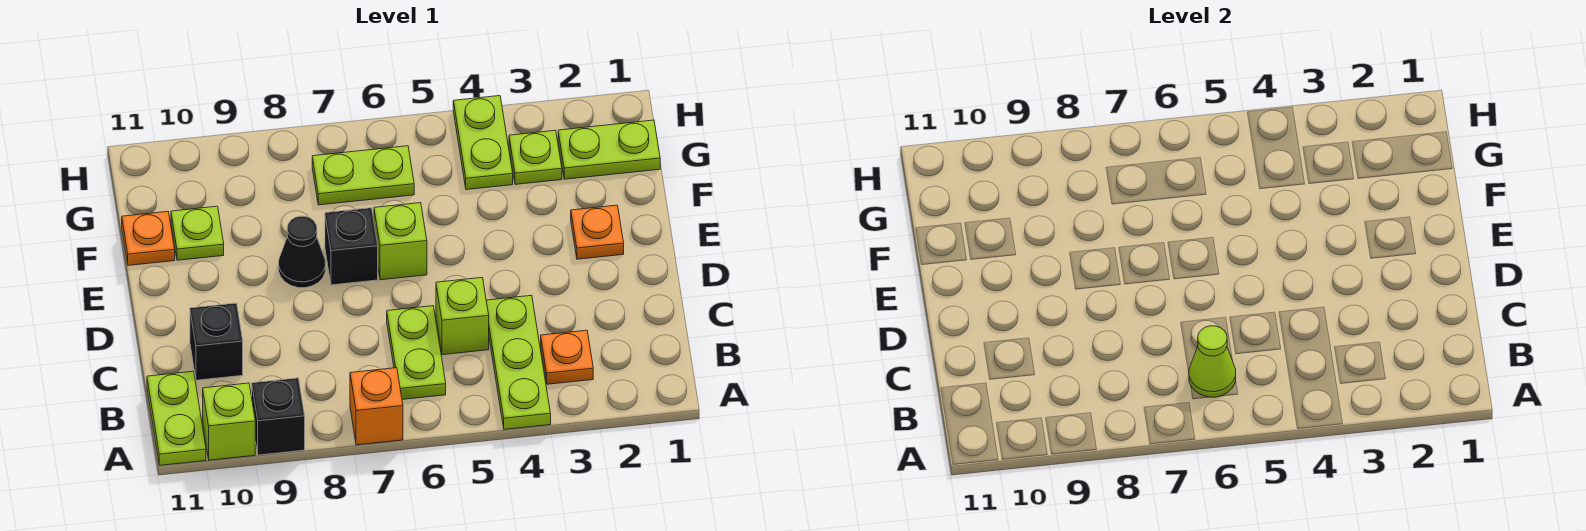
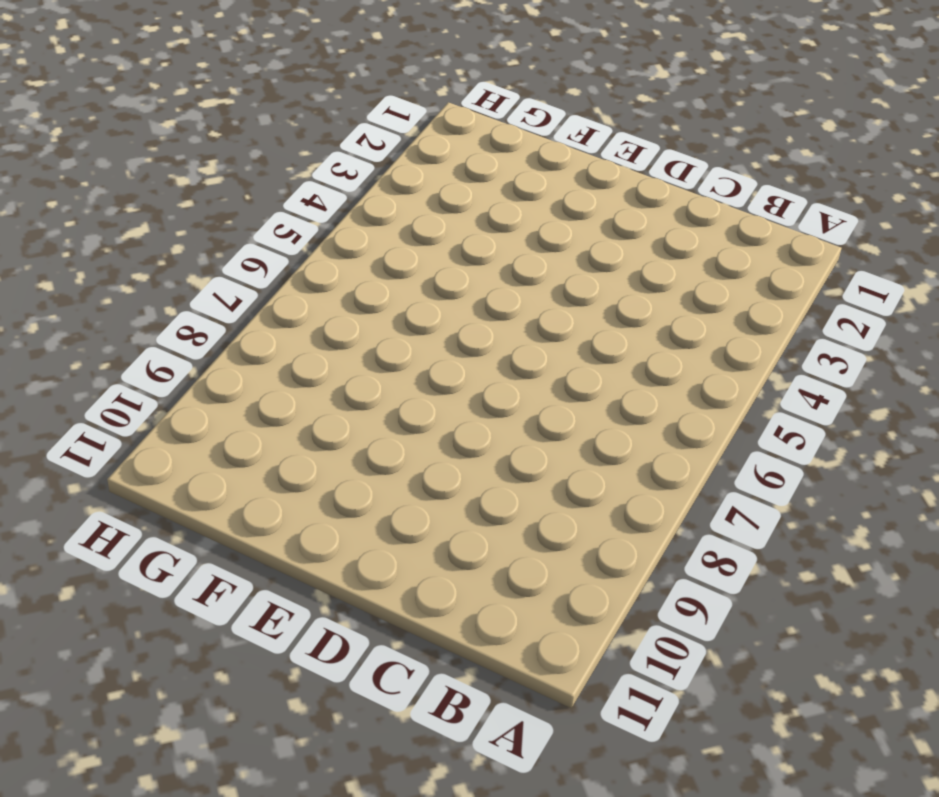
none -> lime plate A4:C4 level 1
none -> orange brick A7 level 1
none -> black brick A9 level 1

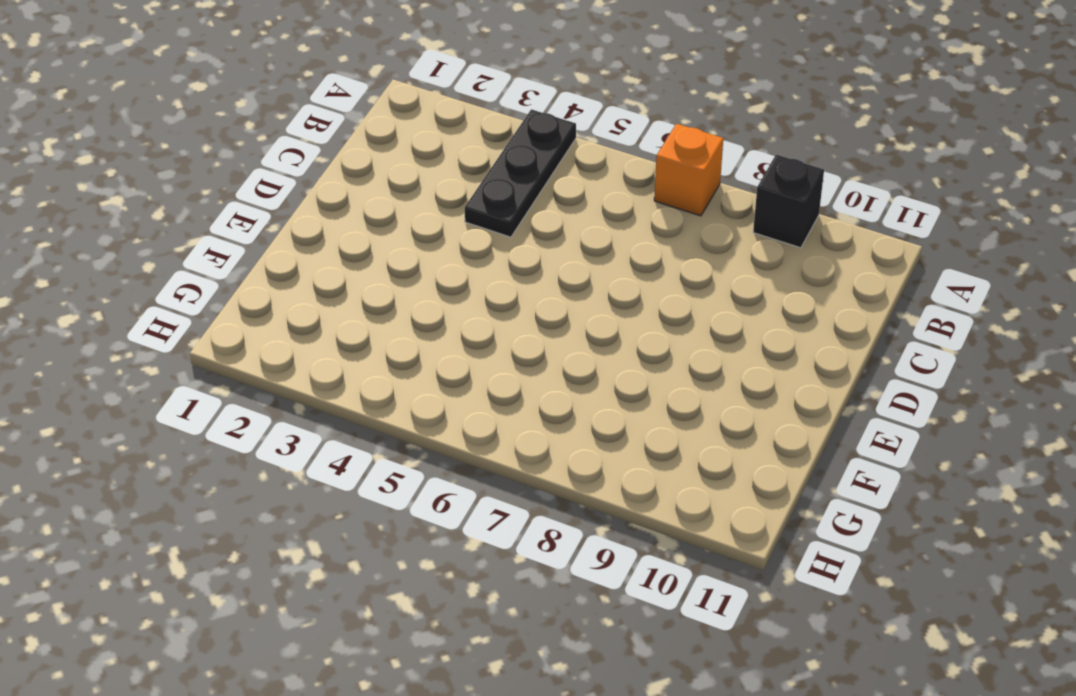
black plate A4:C4 level 1 -> lime plate A4:C4 level 1
none -> lime brick A10 level 1
none -> lime plate A11:B11 level 1
none -> orange plate B3 level 1

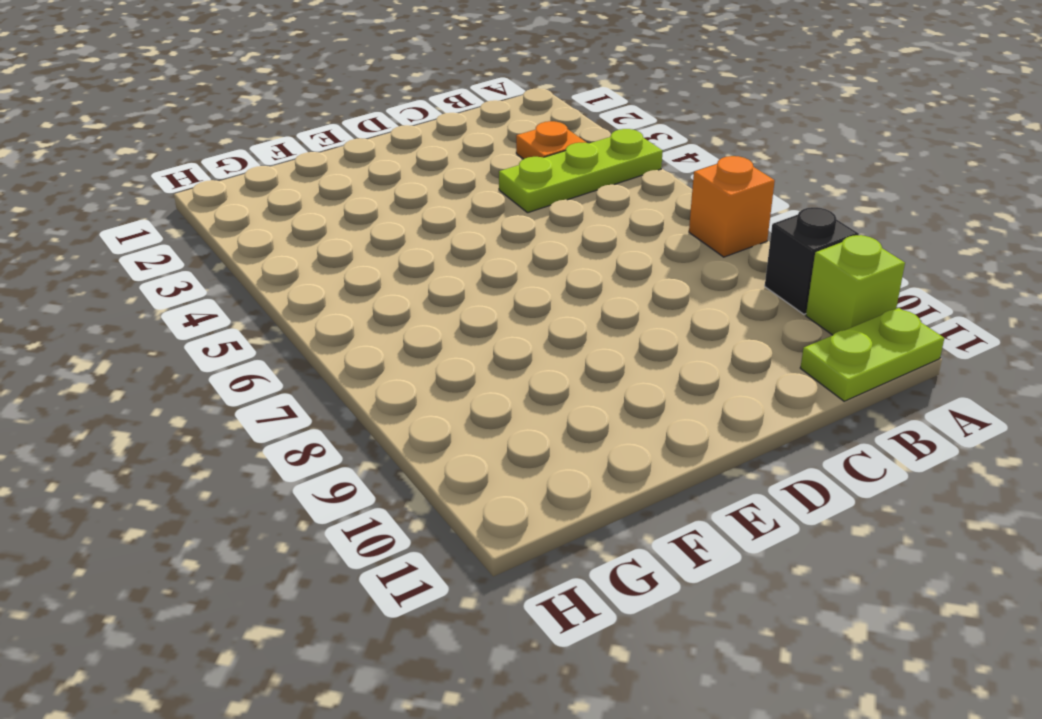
none -> lime plate B6:C6 level 1
none -> lime brick C5 level 1
none -> black brick C10 level 1

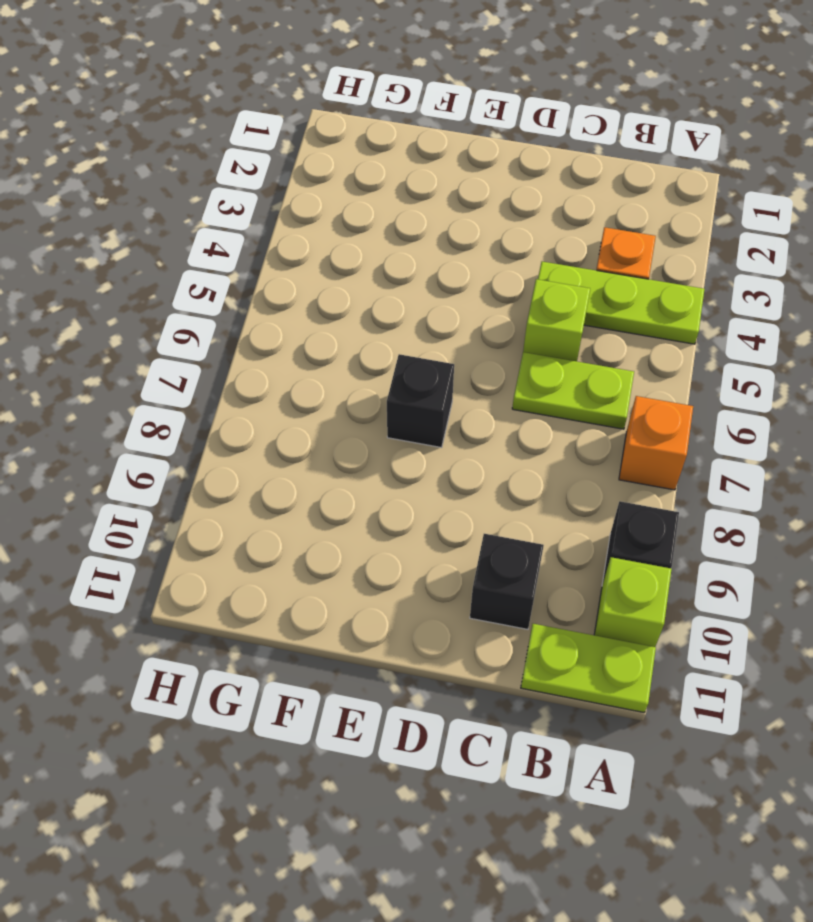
none -> orange plate E2 level 1
none -> lime brick E6 level 1
none -> black cone E8 level 1

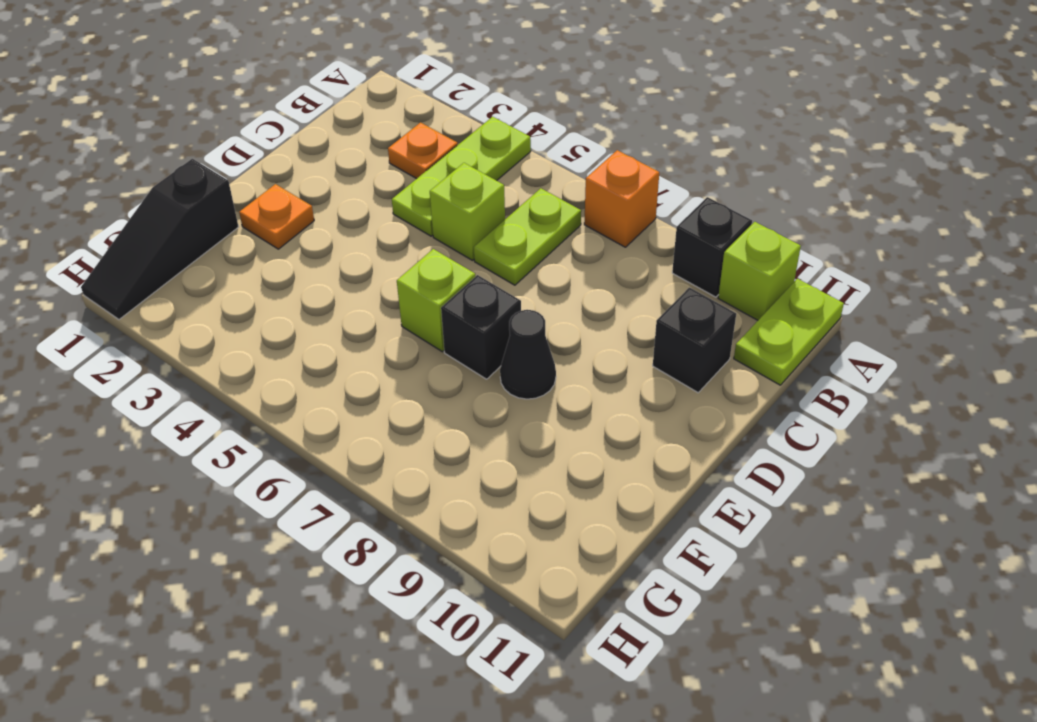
black slope F1:H1 level 1 top F -> lime plate G1:G2 level 1
none -> lime plate F10 level 1
none -> orange plate F11 level 1
none -> lime plate G3 level 1

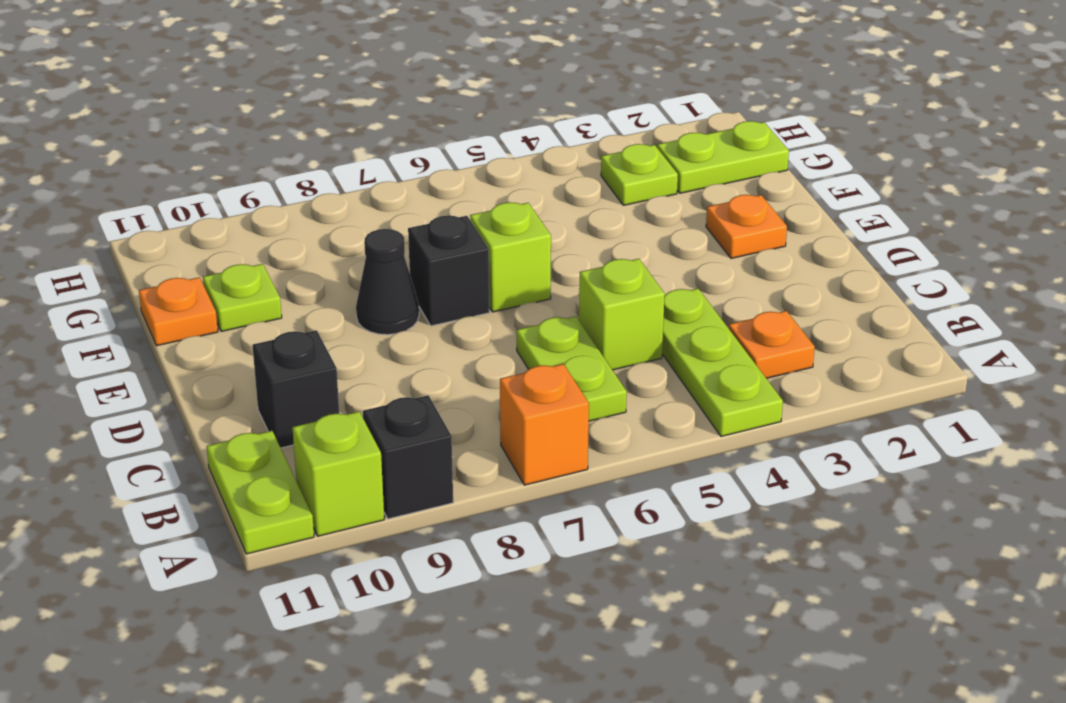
none -> lime plate G4:H4 level 1
none -> lime plate G6:G7 level 1
none -> lime cone B6 level 2

